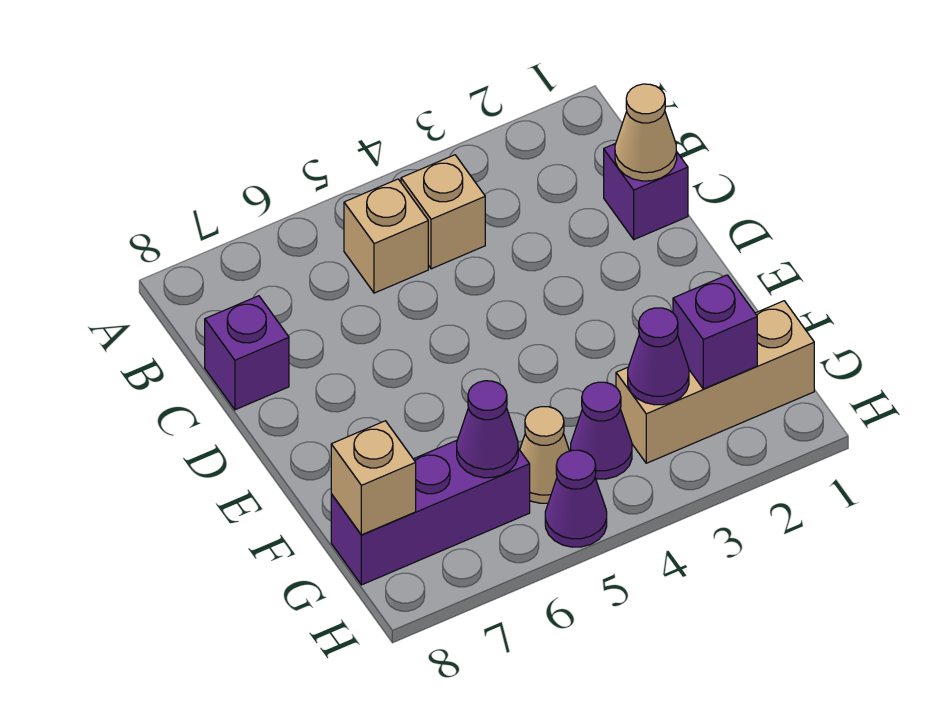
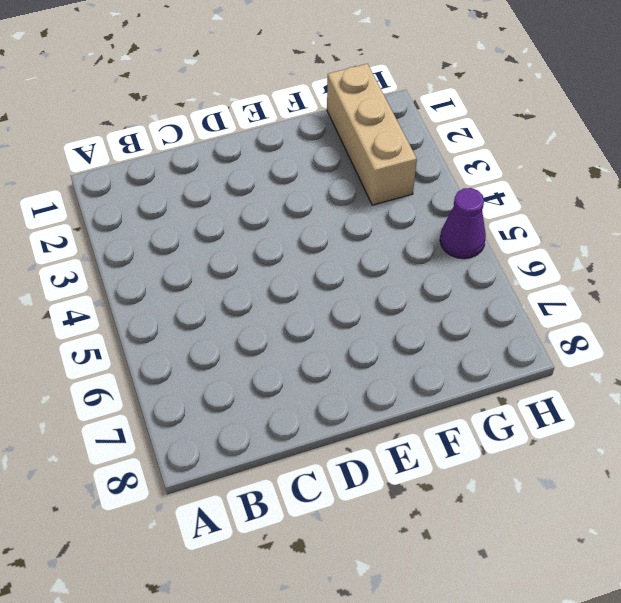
none -> tan brick B4 level 1
none -> tan brick B5 level 1
none -> purple brick C1 level 1

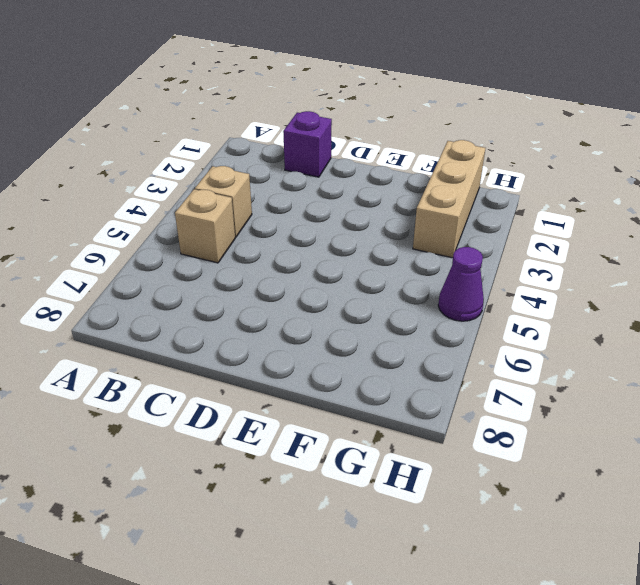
none -> purple brick C8 level 1
none -> purple cone G4 level 1
none -> tan cone G5 level 1

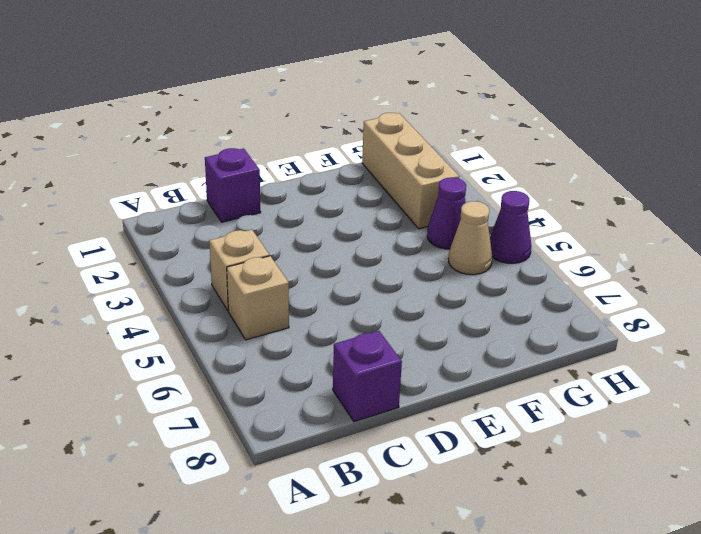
none -> purple brick G6:G8 level 1
none -> tan cone C1 level 2
none -> purple brick G2 level 2

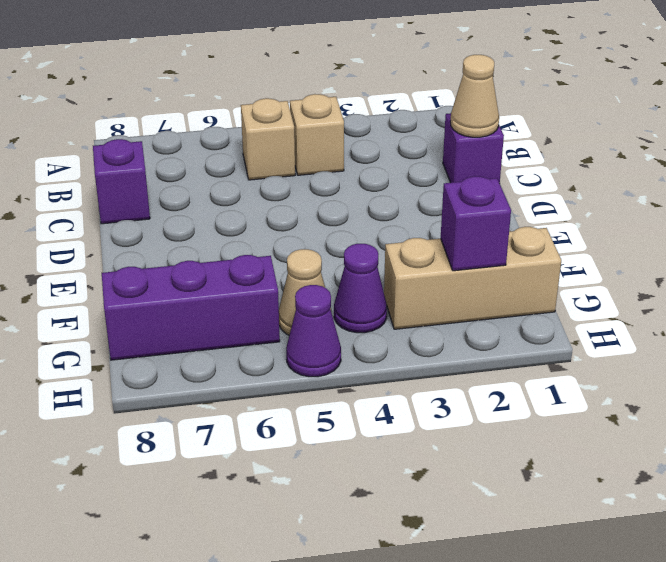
none -> purple cone G3 level 2
none -> purple cone G6 level 2
none -> tan brick G8 level 2

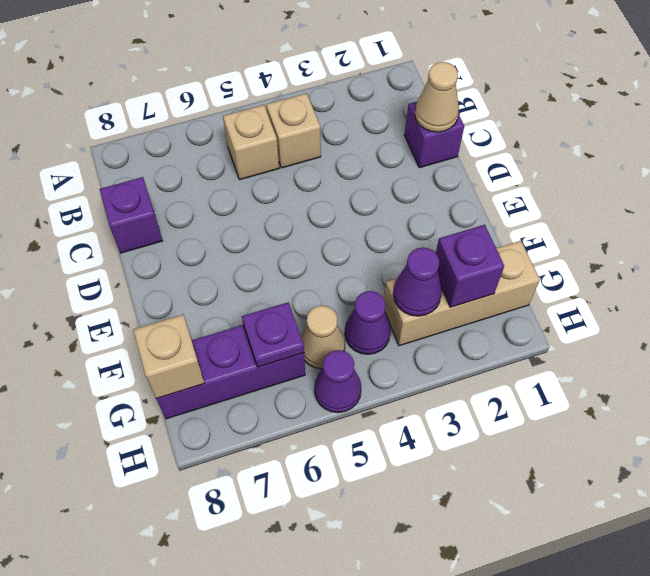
purple plate G6 level 2 -> purple cone G6 level 2

